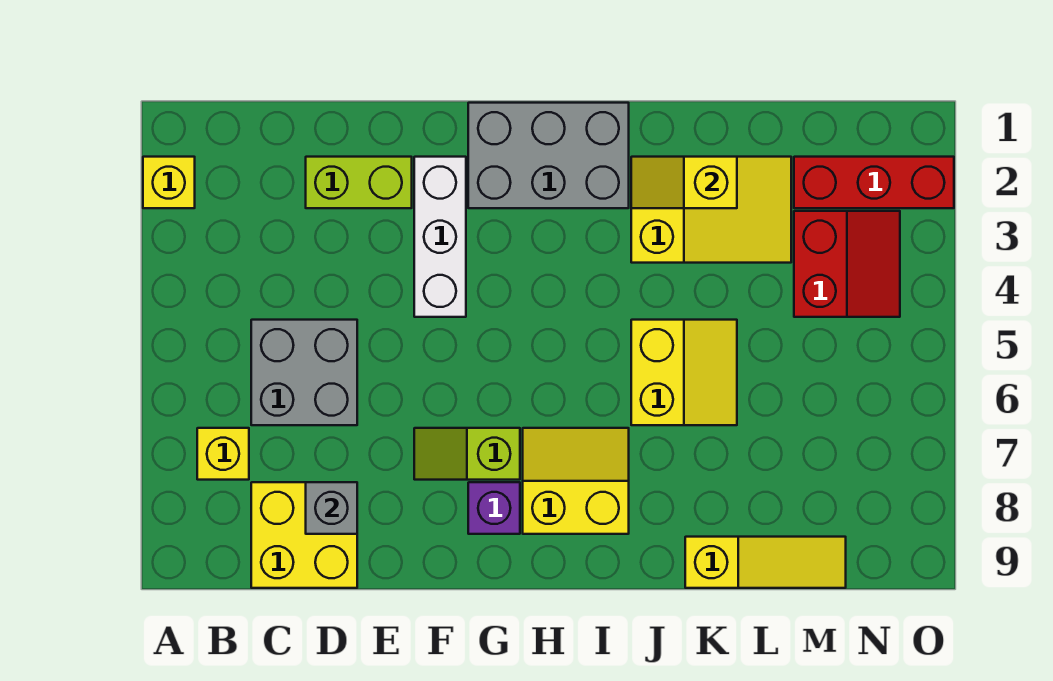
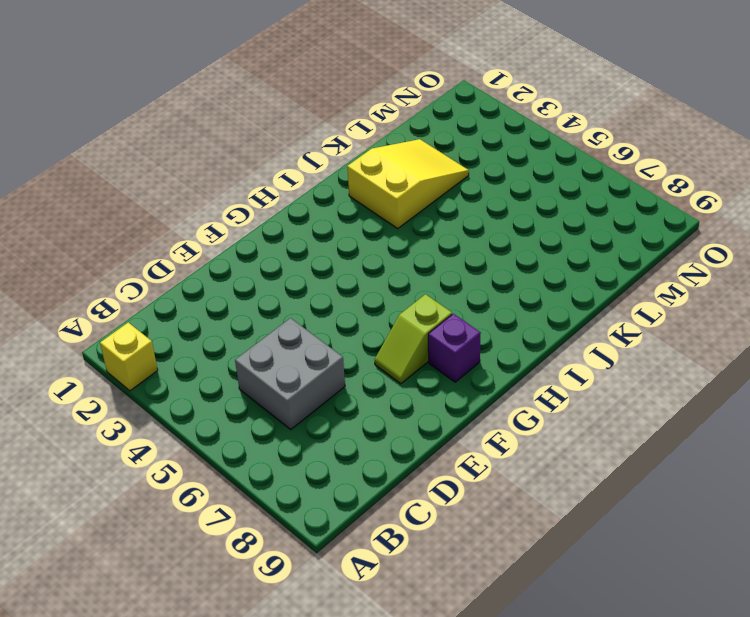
none -> yellow brick B7 level 1
none -> yellow brick C8:D9 level 1
none -> lime brick D2:E2 level 1

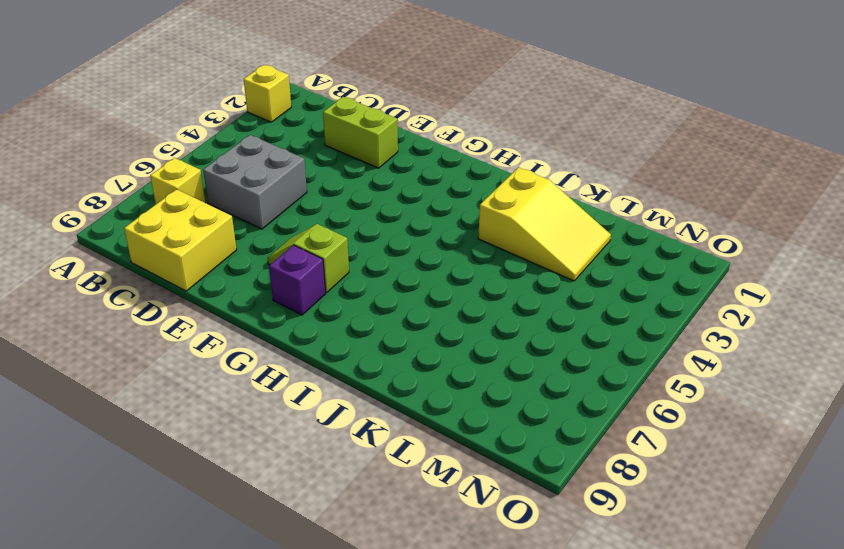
none -> white brick F2:F4 level 1
none -> grey brick G1:I2 level 1
none -> yellow slope H7:I8 level 1 top 8

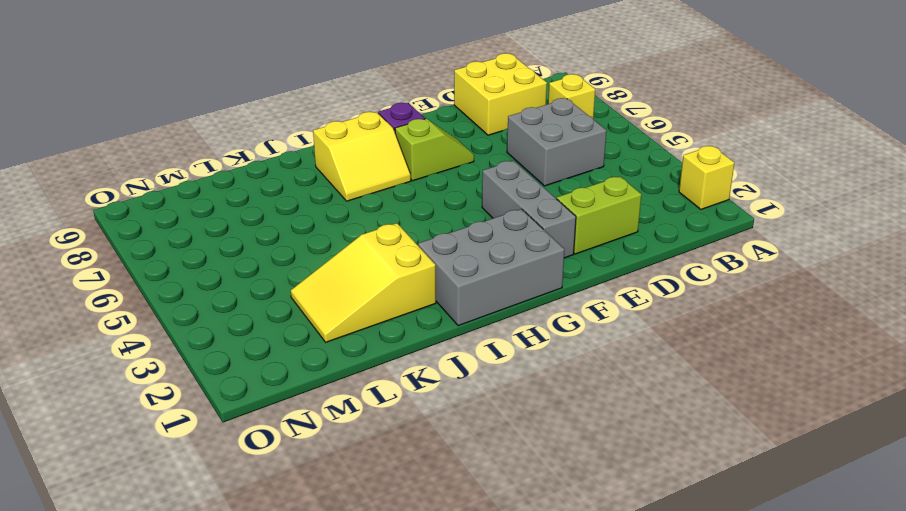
grey brick F2:F4 level 1 -> white brick F2:F4 level 1
none -> yellow slope J5:K6 level 1 top J
none -> yellow slope K9:M9 level 1 top K
none -> red brick M2:O2 level 1

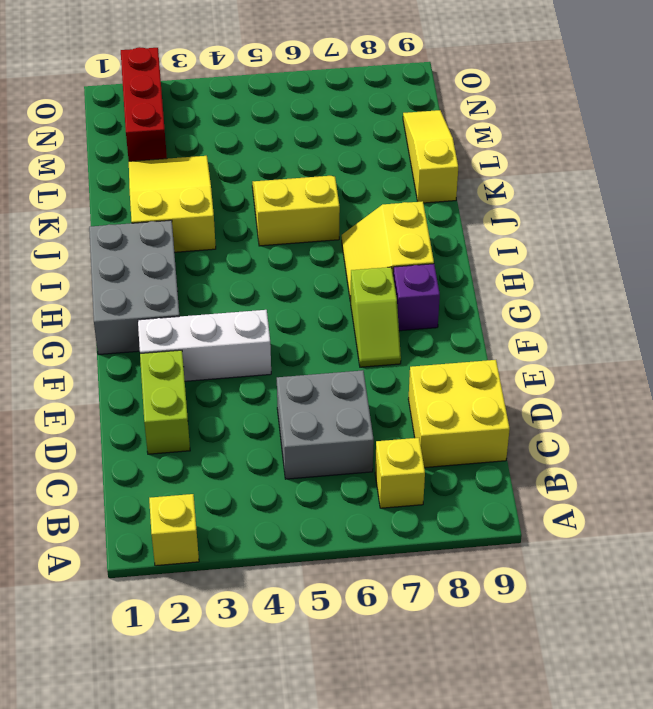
none -> red slope M3:N4 level 1 top M
none -> grey brick D8 level 2
none -> yellow slope J2:K2 level 2 top K

